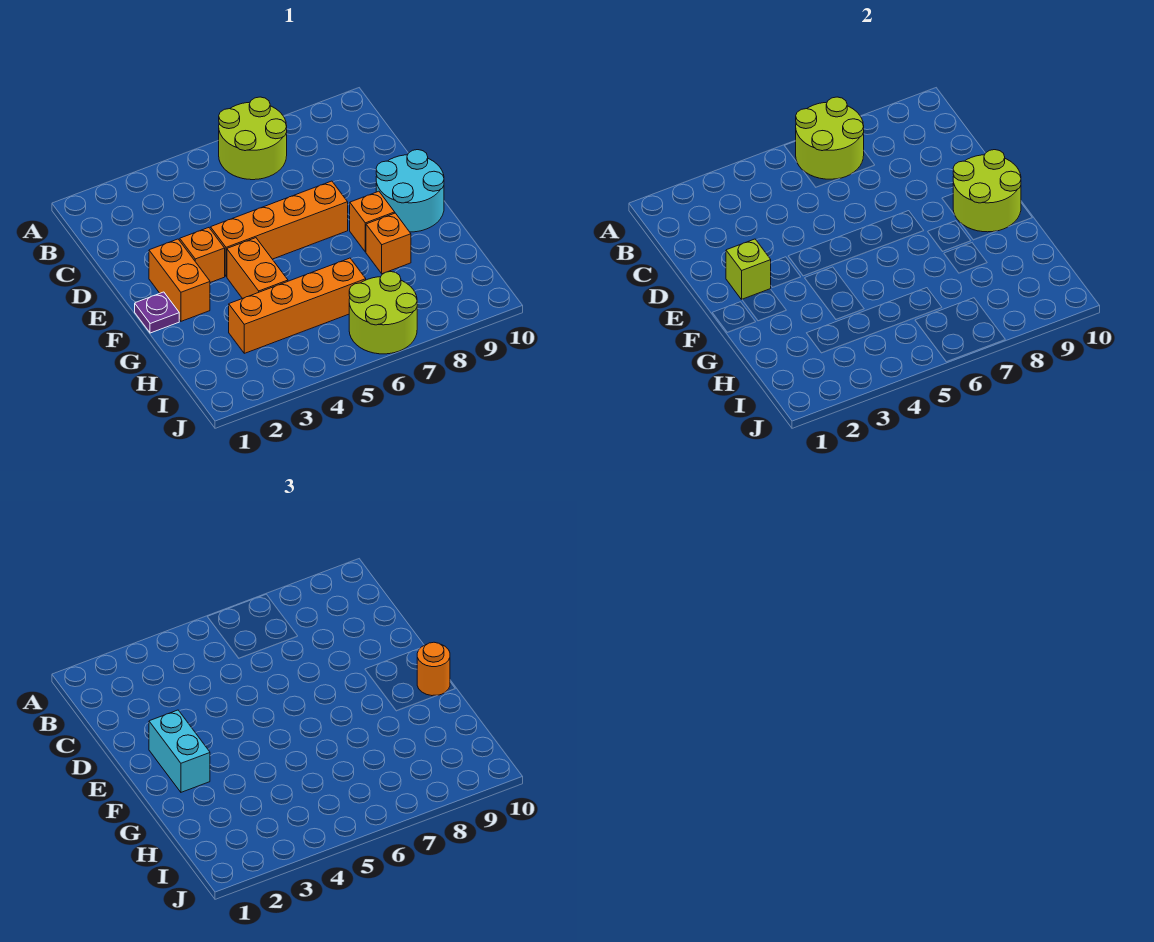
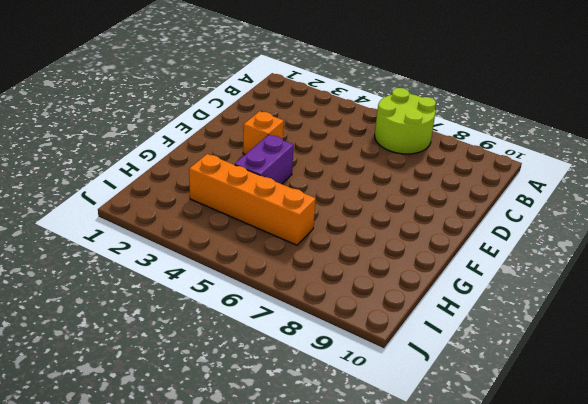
purple brick F4:G4 level 1 -> orange brick F4:G4 level 1
none -> orange brick E2:F2 level 1
none -> orange brick E4:E7 level 1
none -> cyan round brick E9:F10 level 1

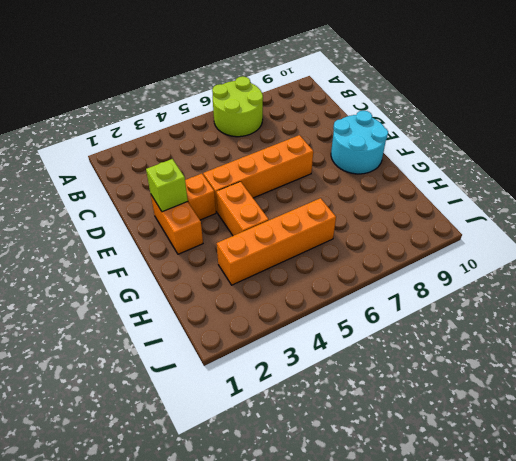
none -> purple plate F1 level 1
none -> orange brick F8 level 1
none -> orange brick G8 level 1

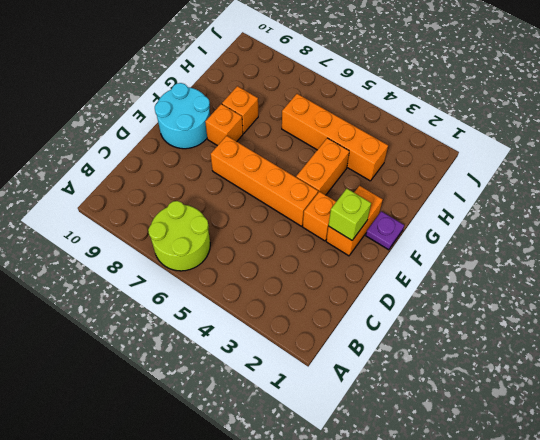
none -> lime round brick I6:J7 level 1
none -> lime round brick A6:B7 level 2
none -> lime round brick E9:F10 level 2

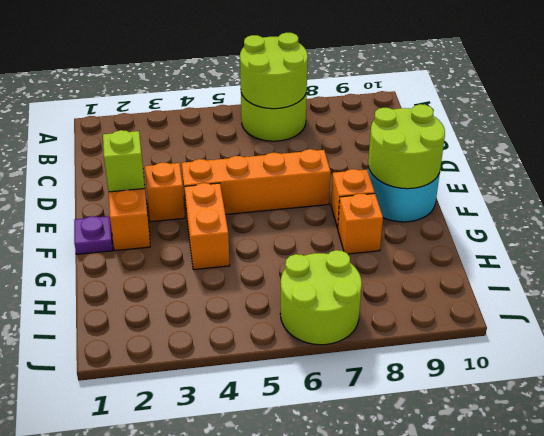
none -> orange brick H3:H6 level 1
none -> cyan brick E2:F2 level 3
none -> orange round brick F10 level 3

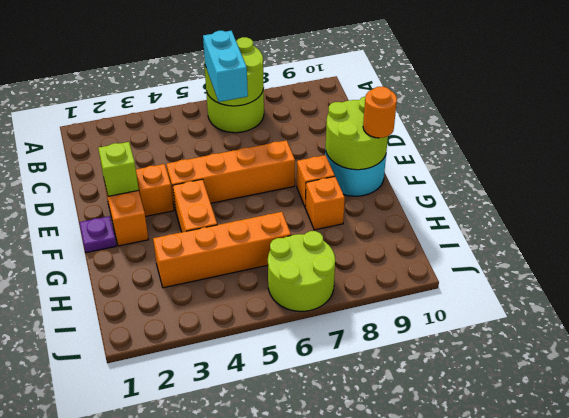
cyan brick B6:C6 level 3 -> cyan brick E2:F2 level 3

